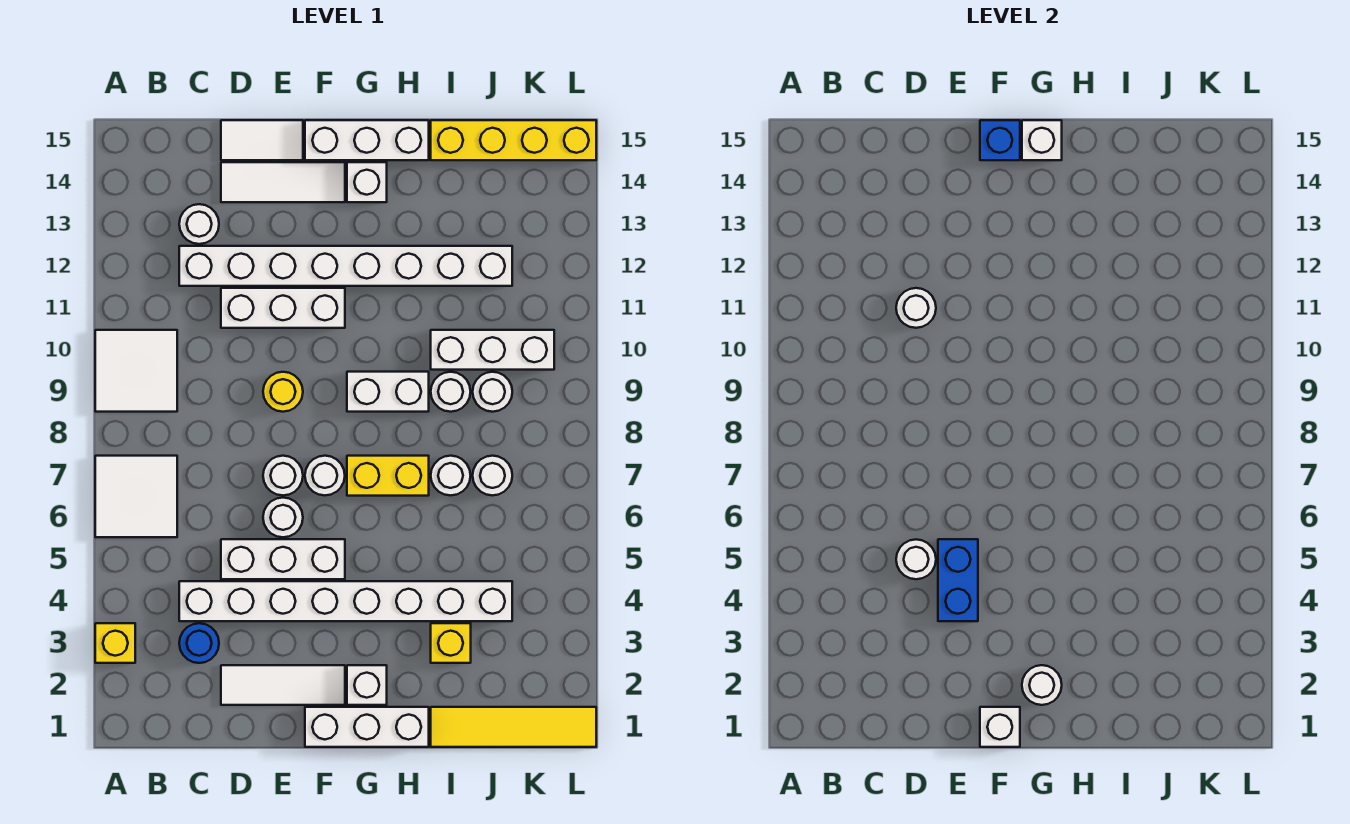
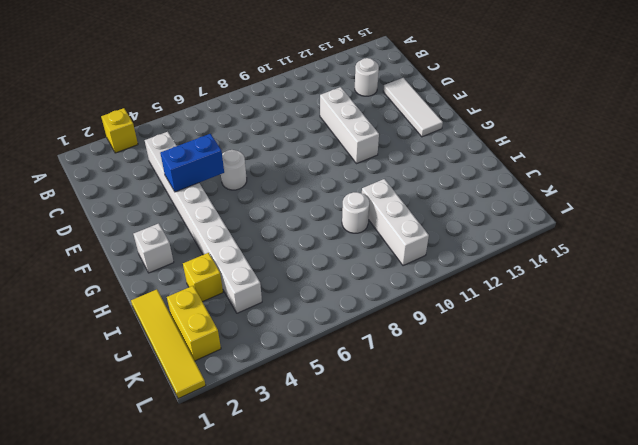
yellow brick J2:K2 level 1 -> yellow brick G7:H7 level 1
none -> white tile A6:B7 level 1
none -> white tile A9:B10 level 1
none -> blue round brick C3 level 1
none -> white brick C12:J12 level 1

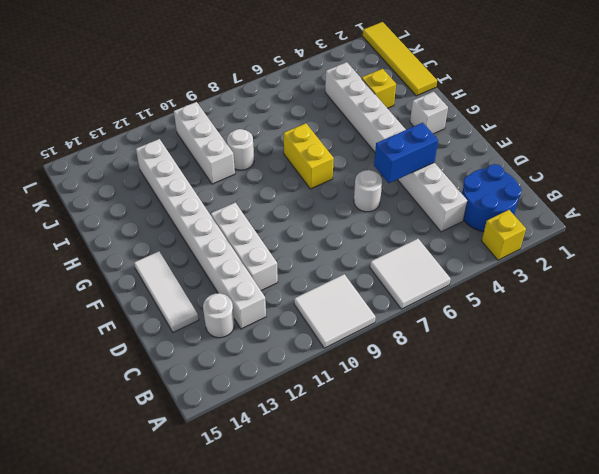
blue round brick B2:C3 level 1 -> blue round brick C3 level 1
none -> white tile D2:F2 level 1
none -> white brick D5:F5 level 1
none -> white tile D15:E15 level 1
none -> white round brick E7 level 1

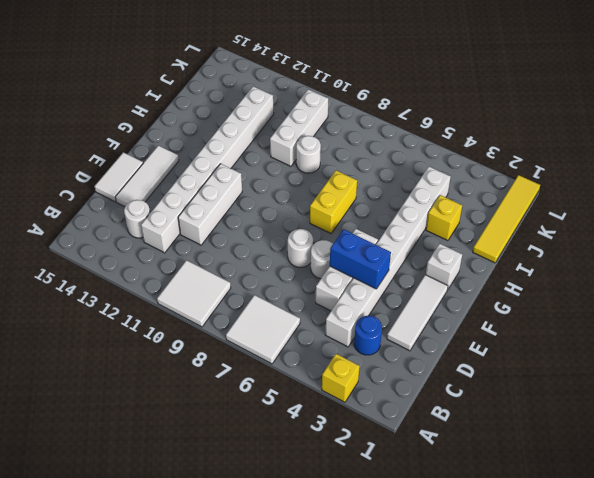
none -> yellow round brick E9 level 1
none -> white brick F1:H1 level 1
none -> white round brick F7 level 1
none -> white brick F15:H15 level 1

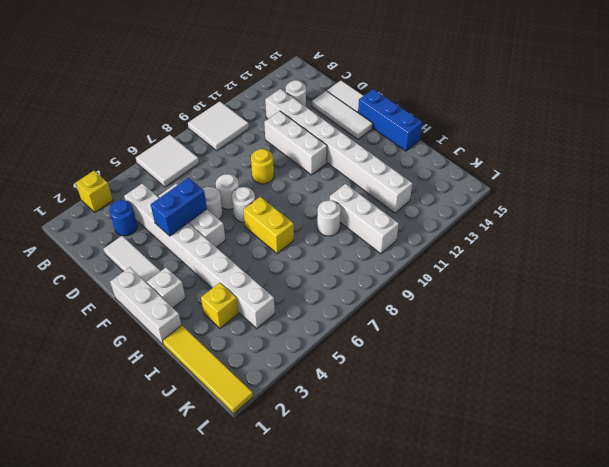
blue brick F15:H15 level 1 -> white brick F15:H15 level 1
none -> white brick G9:H9 level 1
none -> white brick G14 level 1
none -> white round brick I7 level 1
none -> yellow brick I15:L15 level 1

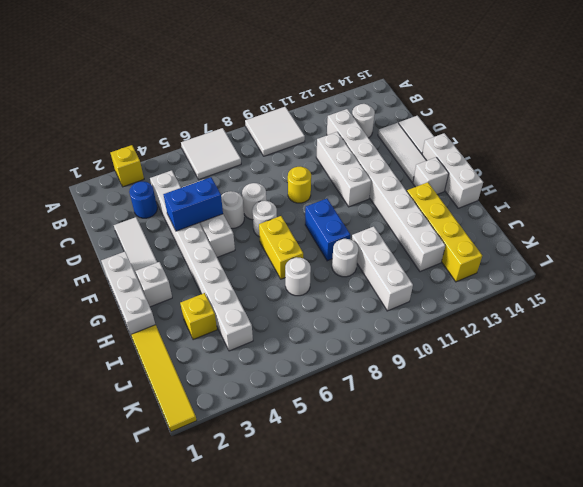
blue brick G9:H9 level 1 -> white brick G9:H9 level 1
yellow brick H13:K13 level 1 -> yellow brick I15:L15 level 1
none -> white round brick J7 level 1
none -> white round brick J9 level 1
none -> white round brick D5 level 2
none -> white round brick D11 level 2

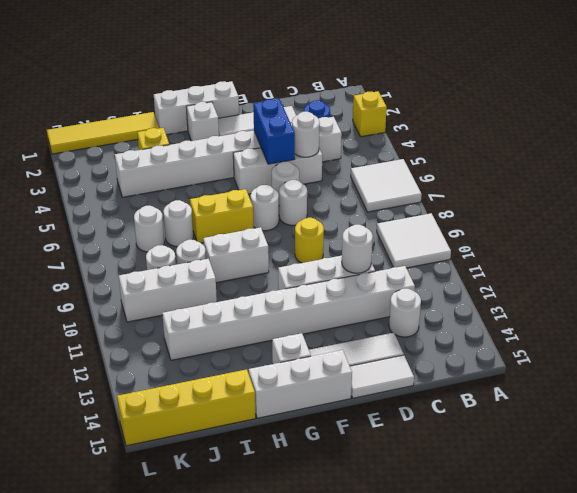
none -> white brick F1 level 2
none -> blue brick F15 level 2
none -> white round brick G2 level 2
none -> white brick G15 level 2

